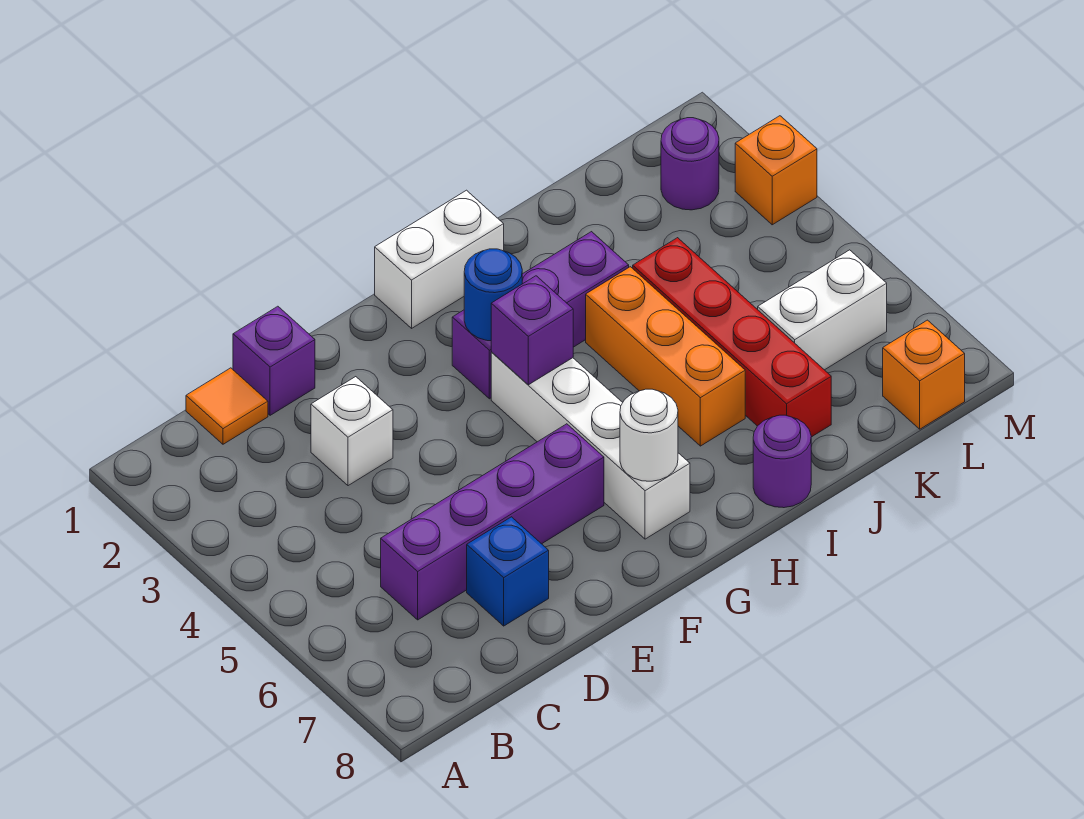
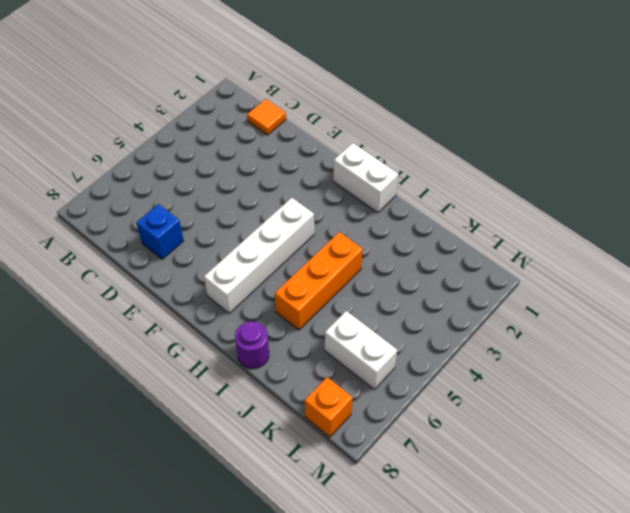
none -> purple brick C6:F6 level 1
none -> purple brick D1 level 1
none -> white brick D3 level 1

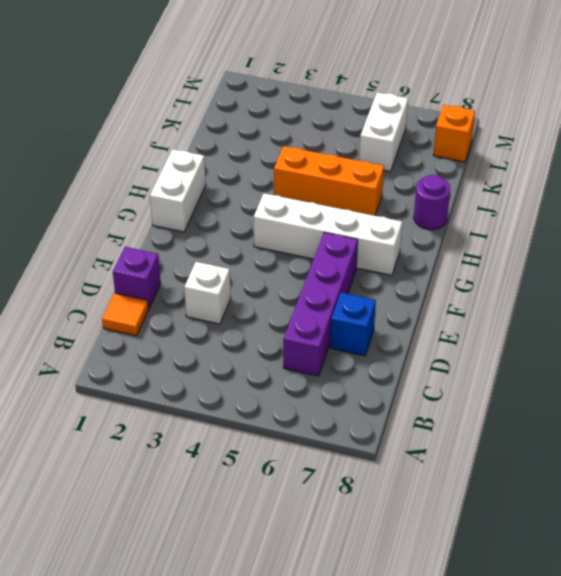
none -> purple brick G3:I3 level 1
none -> red brick J4:J7 level 1
none -> purple round brick L2 level 1

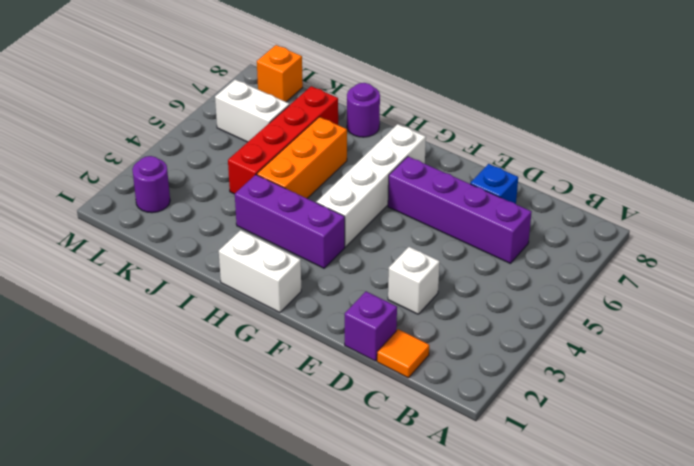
none -> orange brick M3 level 1
none -> blue round brick G3 level 2
none -> purple brick G4 level 2

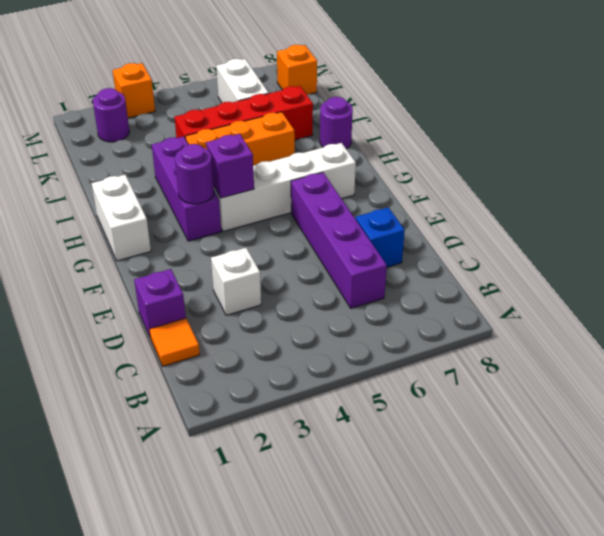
purple round brick G3 level 2 -> blue round brick G3 level 2
none -> white round brick G7 level 2

